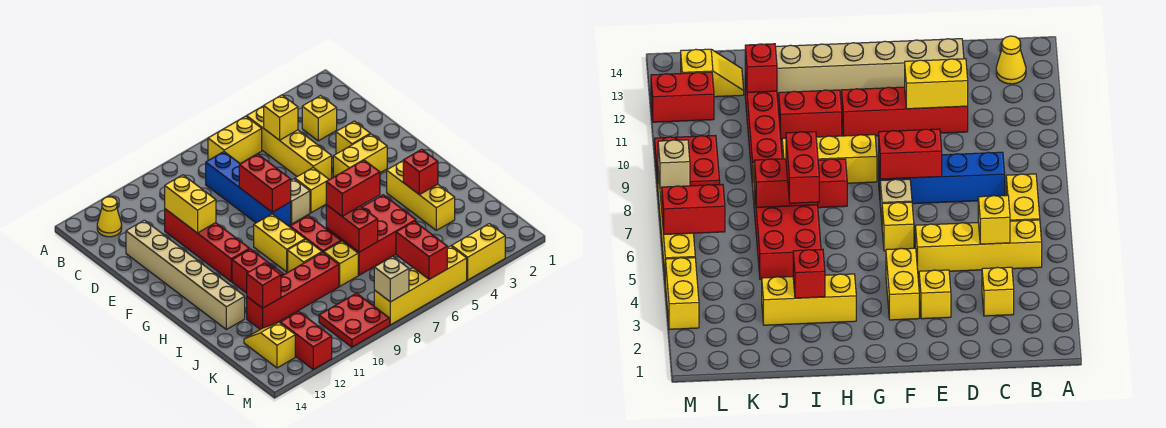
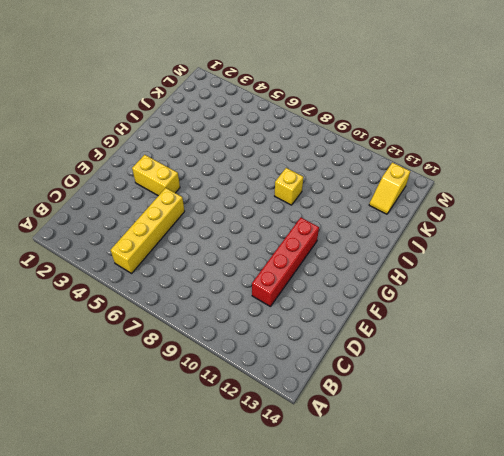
none -> yellow brick B6:B7 level 1
none -> yellow cone B13 level 1
none -> yellow brick C3 level 1
none -> blue brick C8:F8 level 1

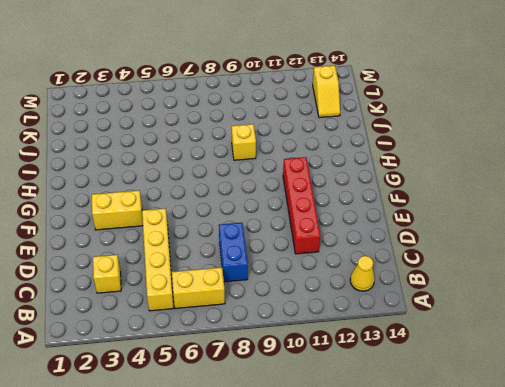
blue brick C8:D8 level 1 -> blue brick C8:F8 level 1
none -> tan brick D13:I13 level 1
none -> yellow brick E3 level 1
none -> yellow brick F6 level 1
none -> tan brick F7 level 1

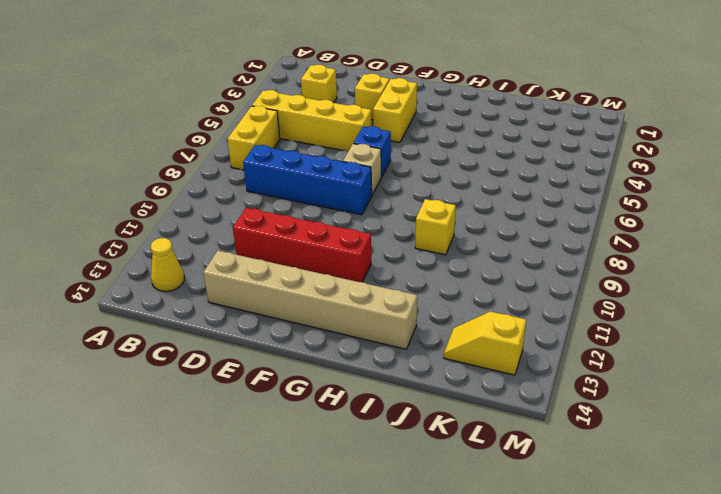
blue brick F6 level 1 -> yellow brick F6 level 1
none -> yellow brick G9:H9 level 1
none -> yellow brick H3:J3 level 1
none -> red brick H8:I8 level 1
none -> red brick H11:I11 level 1

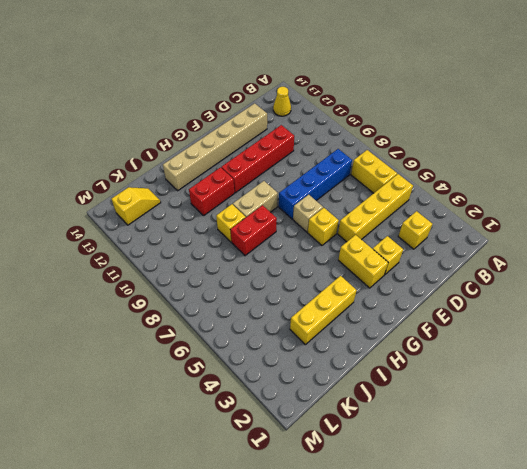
tan brick G9:H9 level 1 -> yellow brick G9:H9 level 1
none -> red brick I5:J7 level 1
none -> yellow brick J8 level 1
none -> red brick J9:J12 level 1
none -> red plate L9:M10 level 1

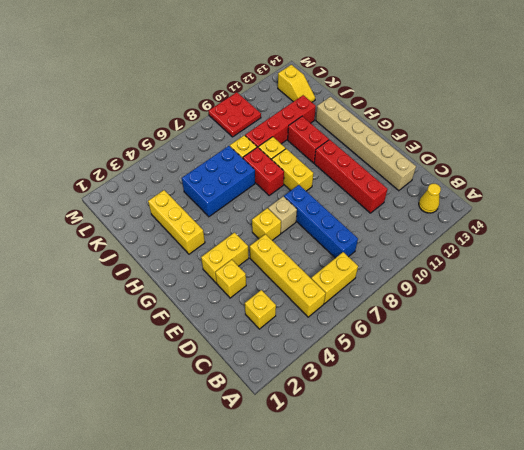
blue brick I5:J7 level 1 -> red brick I5:J7 level 1
none -> red brick L12:M12 level 1
none -> yellow brick M3:M4 level 1
none -> yellow brick M5:M8 level 1
none -> yellow brick C5 level 2

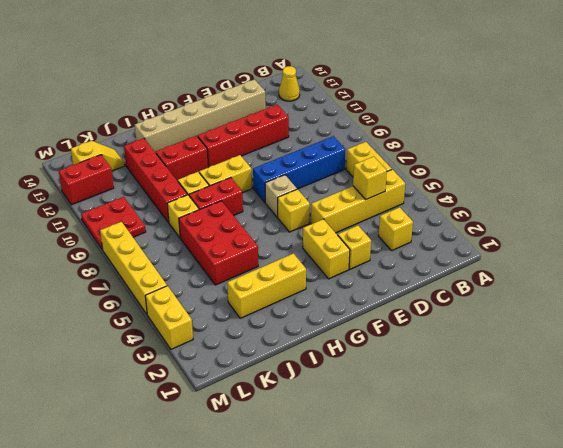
none -> yellow brick D11:E11 level 2
none -> red brick E8:F8 level 2
none -> red brick I3 level 2
none -> red brick I7:J7 level 2

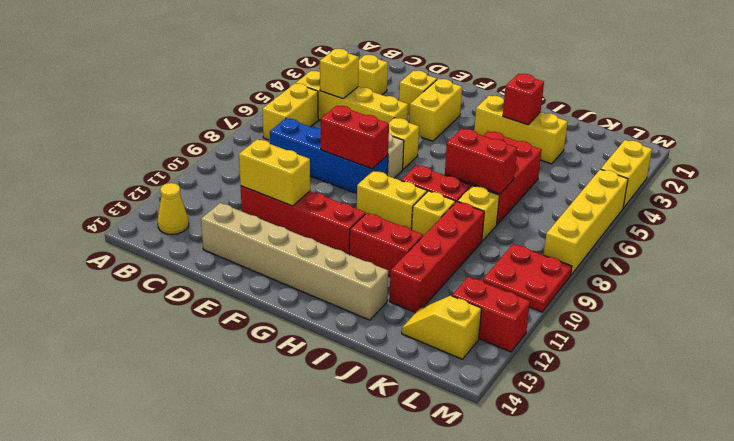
none -> red brick J12 level 2
none -> red brick L6:M6 level 2
none -> tan brick M8 level 2
none -> red brick I6:I7 level 3

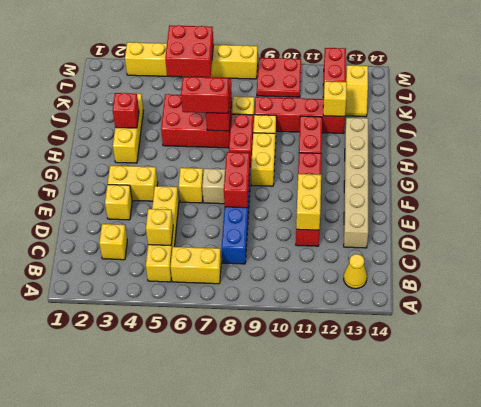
yellow brick J12 level 2 -> red brick J12 level 2
red brick L5:M6 level 2 -> red brick L6:M6 level 2
none -> tan brick M8 level 2

